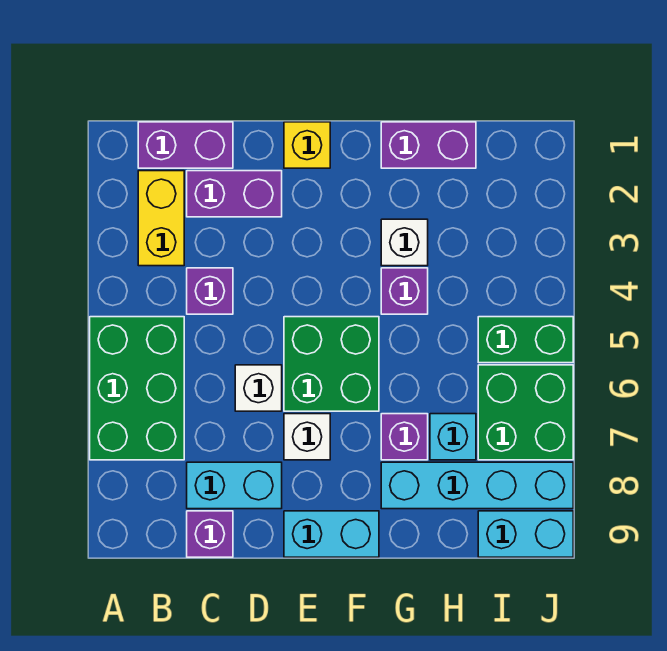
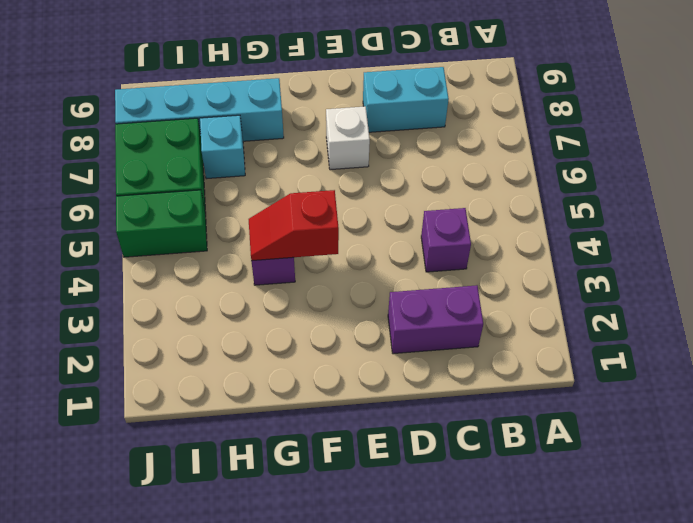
red slope F4:G4 level 2 top F -> none
none -> green brick A5:B7 level 1
none -> purple brick B1:C1 level 1
none -> yellow brick B2:B3 level 1

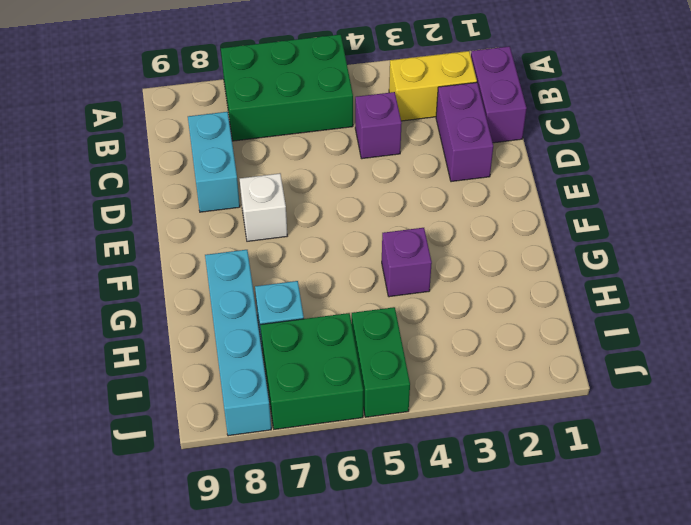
none -> purple brick C9 level 1
none -> white brick D6 level 1
none -> yellow brick E1 level 1

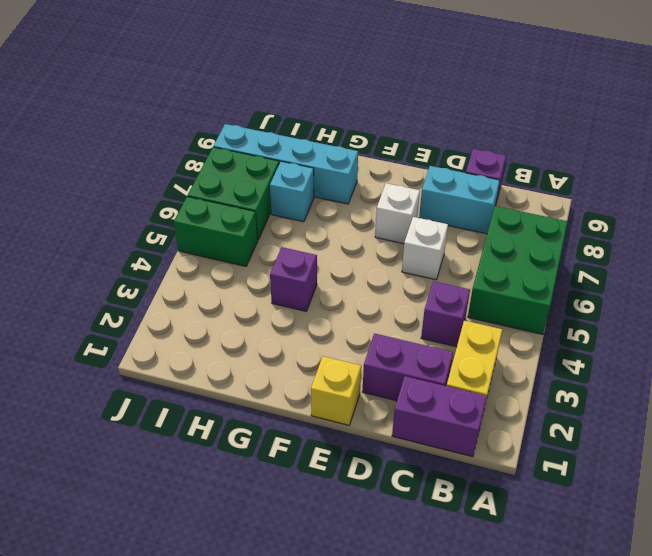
none -> green brick E5:F6 level 1
none -> cyan brick E9:F9 level 1
none -> purple brick G1:H1 level 1

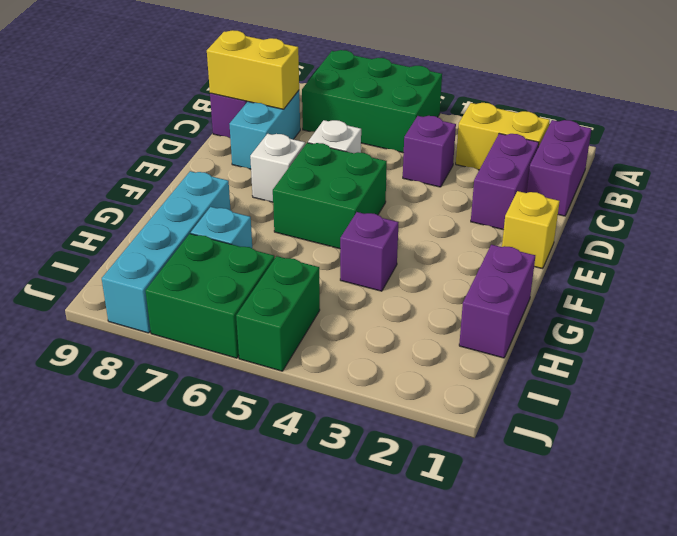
yellow brick C8:C9 level 2 -> none
none -> cyan brick E9:F9 level 1
none -> white brick G3 level 1
none -> purple brick G7 level 1

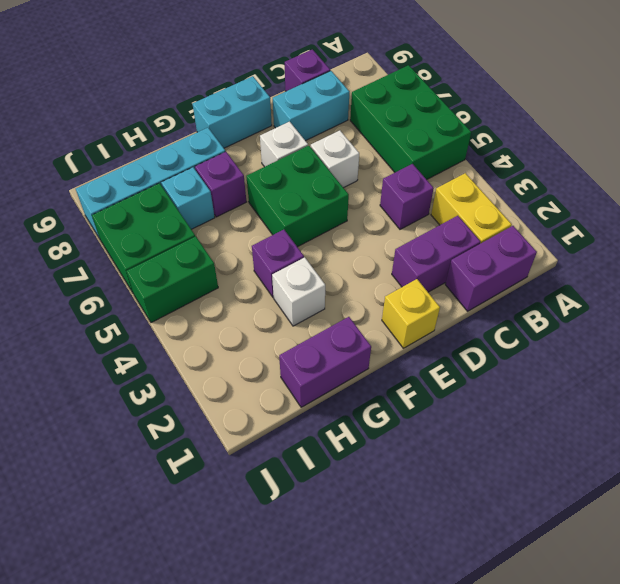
none -> cyan brick I9:J9 level 1

